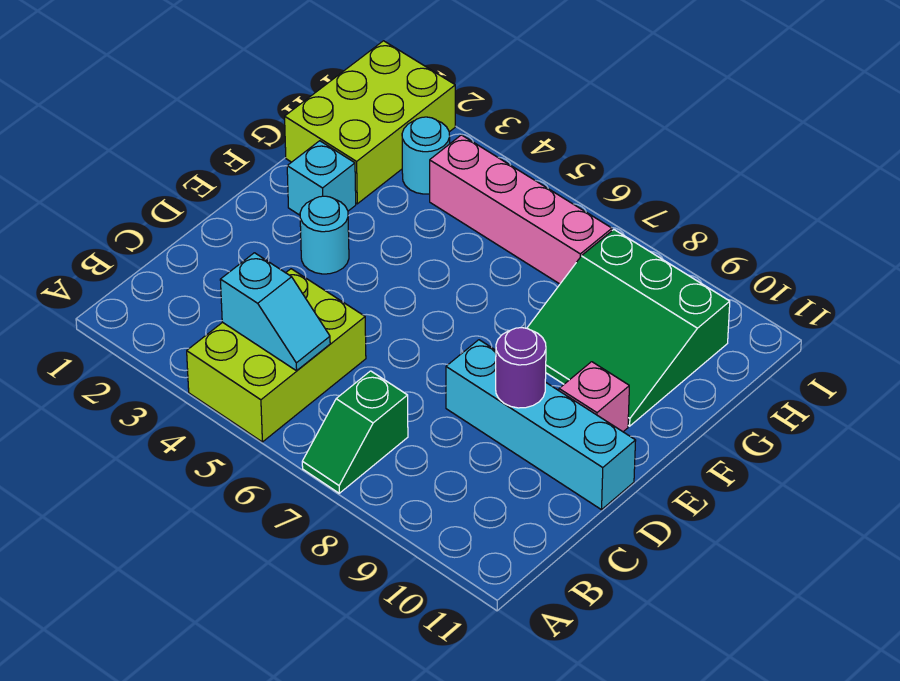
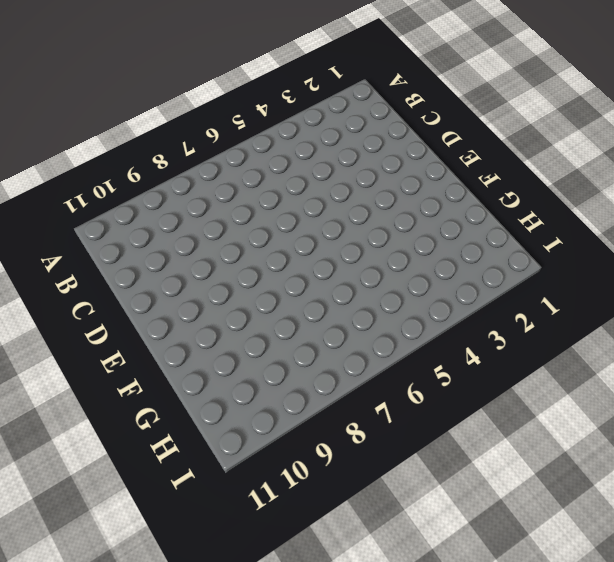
none -> lime brick A4:C5 level 1
none -> green slope A7:B7 level 1 top B
none -> cyan brick D8:D11 level 1

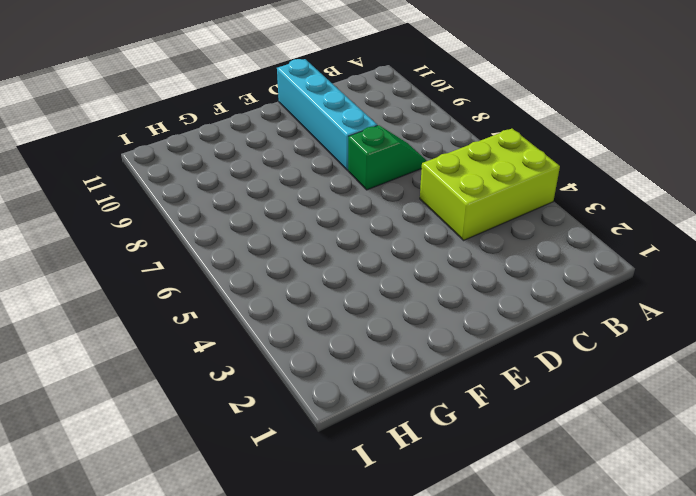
green slope C7:D7 level 1 top D -> green slope A7:B7 level 1 top B
none -> cyan round brick E3 level 1
none -> pink brick E10 level 1
none -> cyan brick F2 level 1

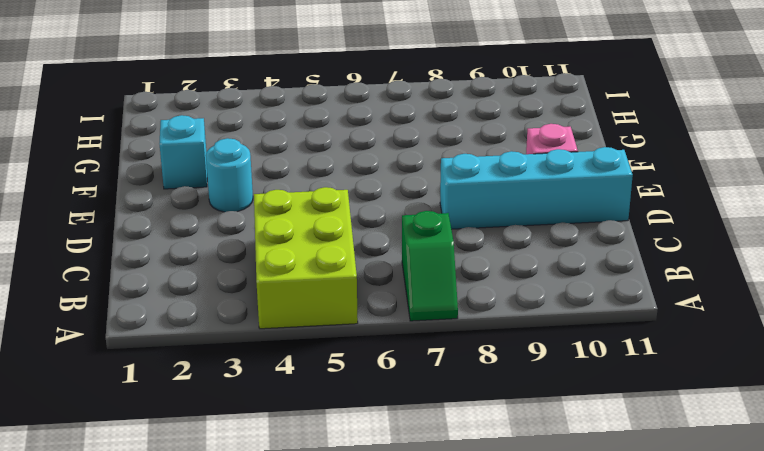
none -> green slope F8:H10 level 1 top H
none -> lime brick G1:I2 level 1
none -> cyan round brick H3 level 1

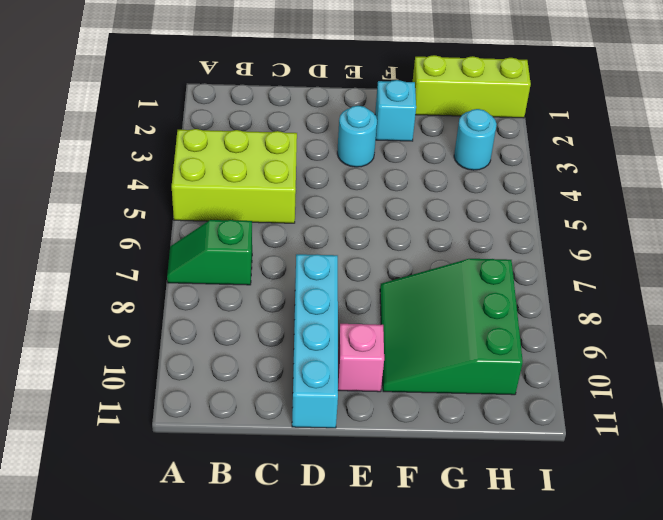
lime brick G1:I1 level 1 -> lime brick G1:I2 level 1
none -> pink brick H4:H7 level 1
none -> cyan slope B4:B5 level 2 top 4
none -> purple round brick D9 level 2

